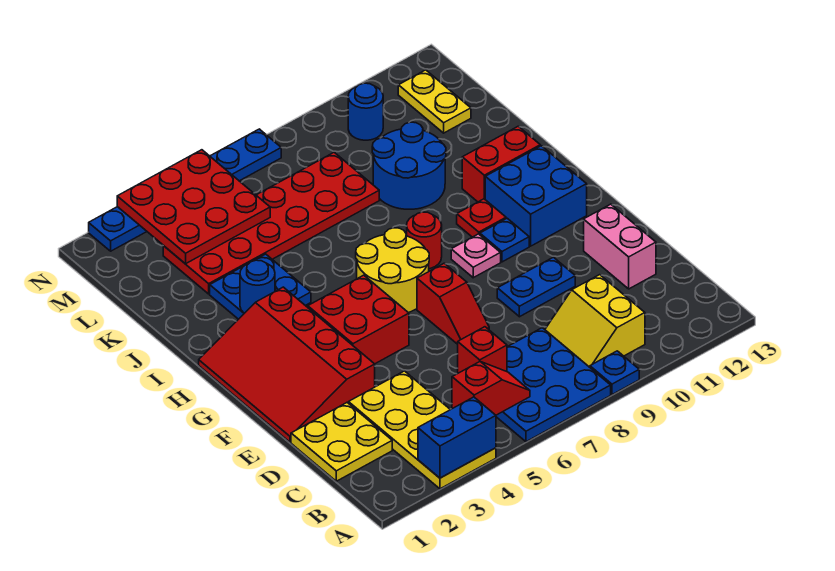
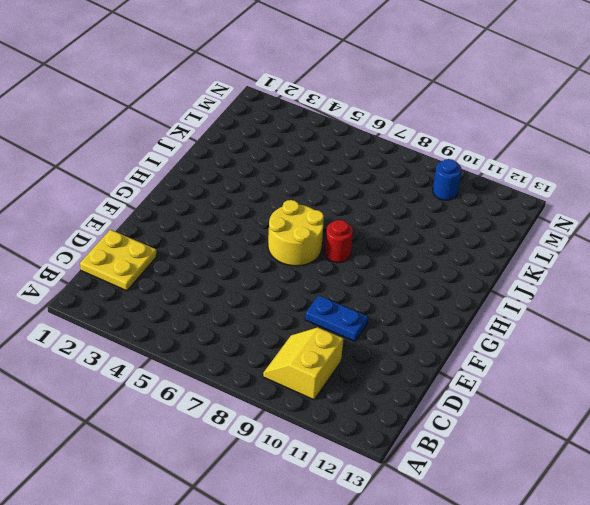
none -> yellow plate A3:D4 level 1
none -> blue plate A6:C8 level 1
none -> blue plate A9 level 1

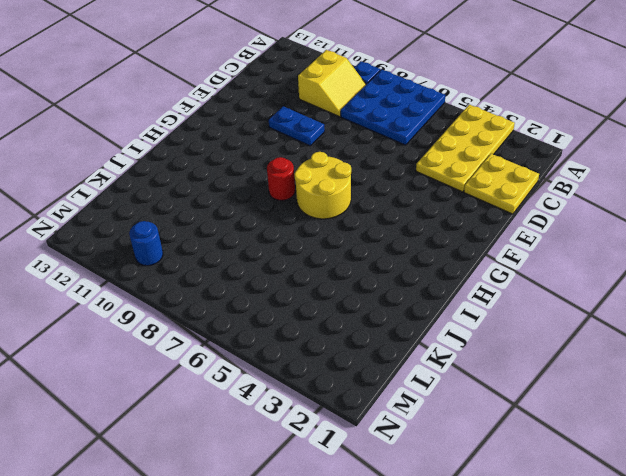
none -> pink brick D12:E12 level 1
none -> red slope E1:H3 level 1 top 3
none -> red slope E7:F7 level 1 top F

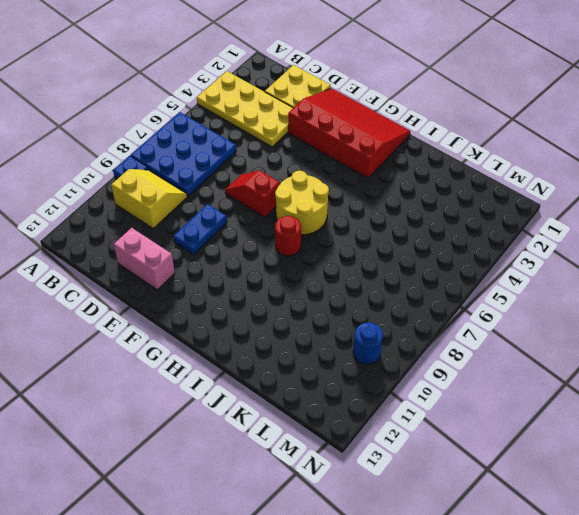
none -> red brick F4:G5 level 1
none -> pink plate G9 level 1
none -> blue plate G10 level 1

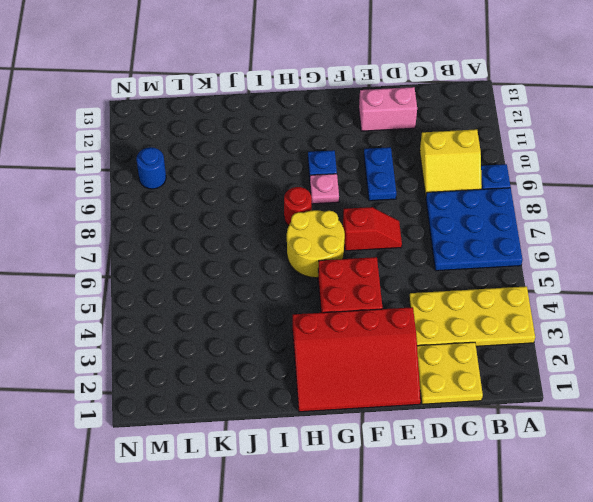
none -> blue brick G11:H12 level 1
none -> red plate H10 level 1
none -> blue plate I3:J4 level 1

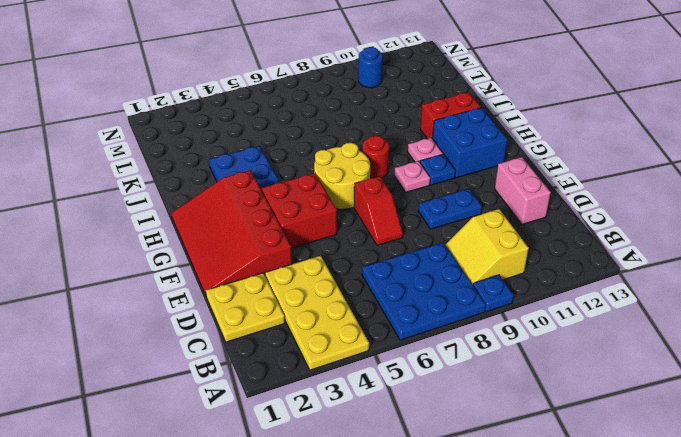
pink plate H10 level 1 -> red plate H10 level 1
none -> blue round brick J9:K10 level 1
none -> red plate K3:L8 level 1
none -> yellow plate L12:M12 level 1

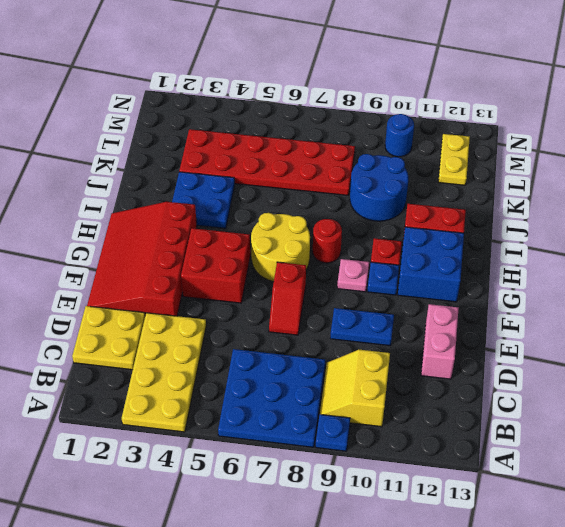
none -> blue plate N2:N7 level 1
none -> blue brick A3:A4 level 2
none -> red slope B5:B6 level 2 top 5

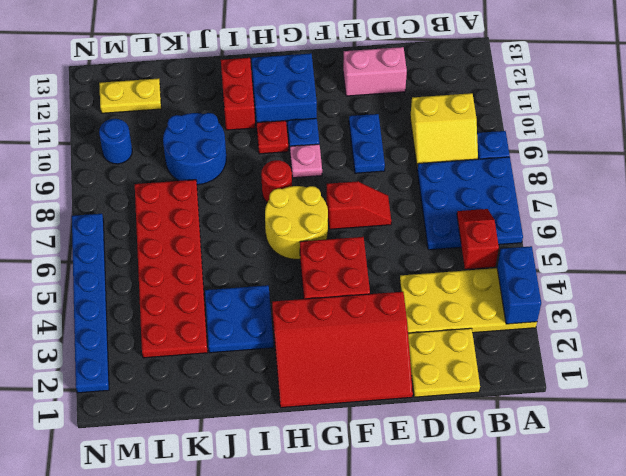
none -> red brick C6 level 2
none -> blue round brick I3 level 2
none -> red plate L3:N5 level 2

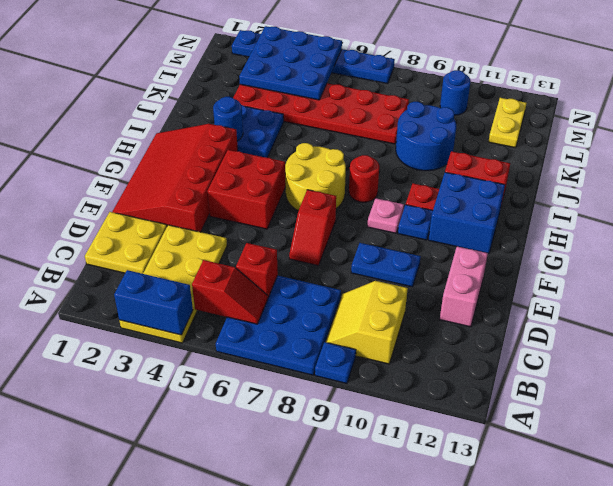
blue plate L3:N5 level 2 -> red plate L3:N5 level 2

